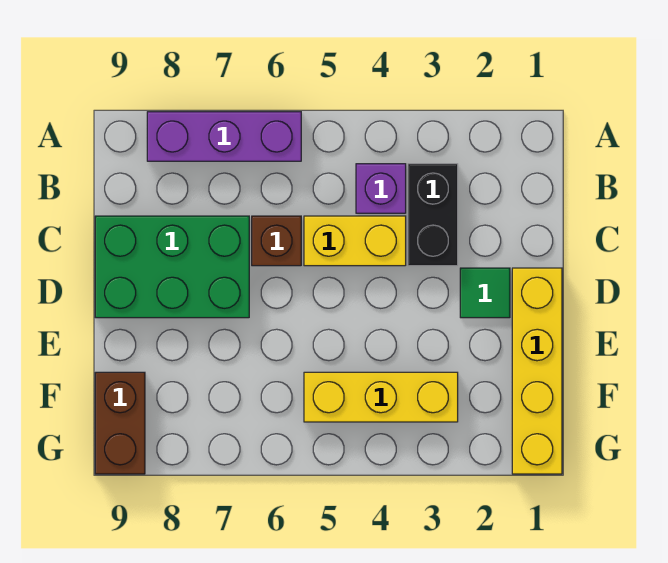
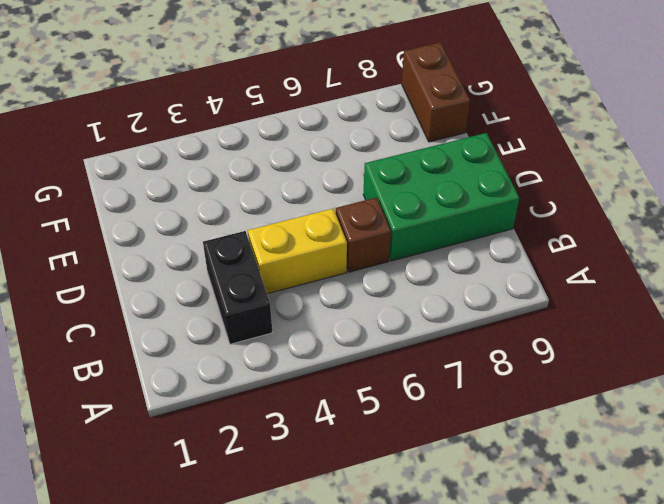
none -> purple brick A6:A8 level 1
none -> purple brick B4 level 1

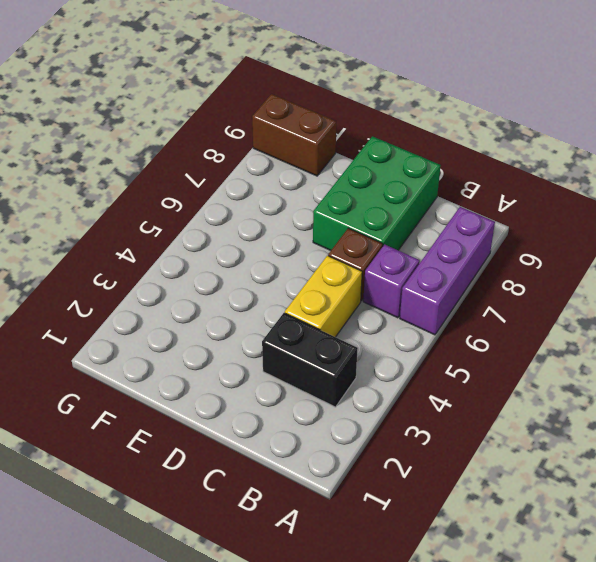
purple brick B6 level 1 -> purple brick B4 level 1
none -> yellow brick D1:G1 level 1
none -> green tile D2 level 1

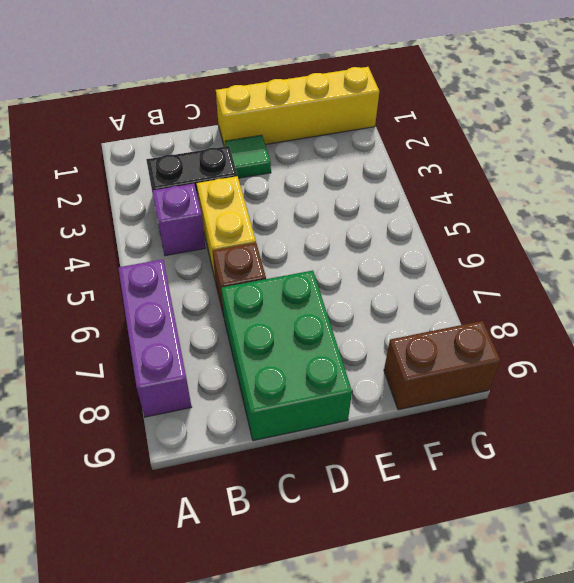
none -> yellow brick F3:F5 level 1

